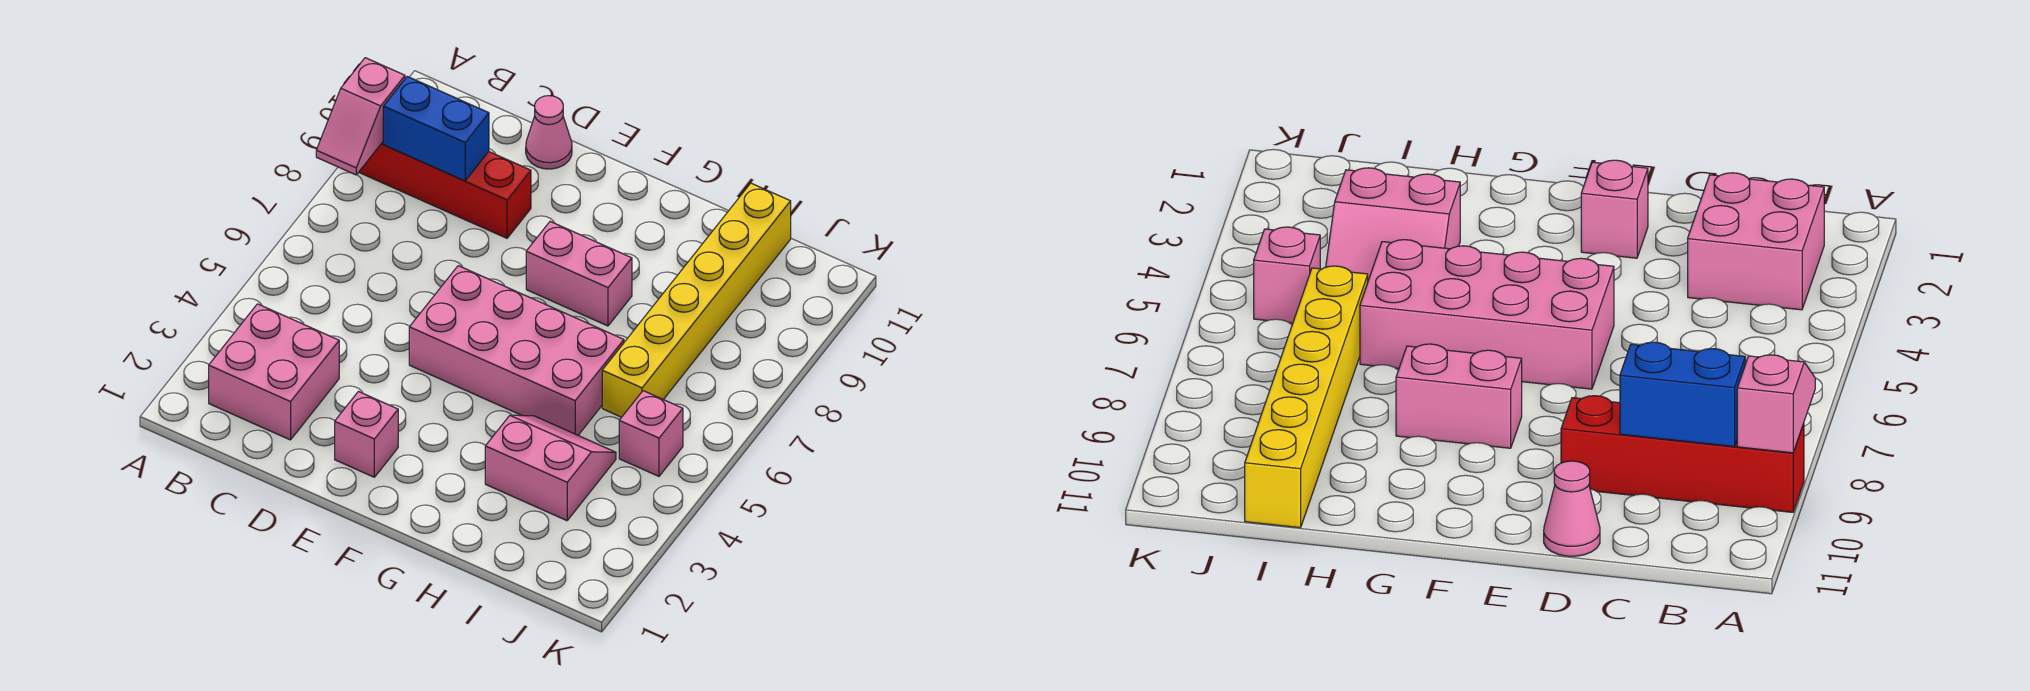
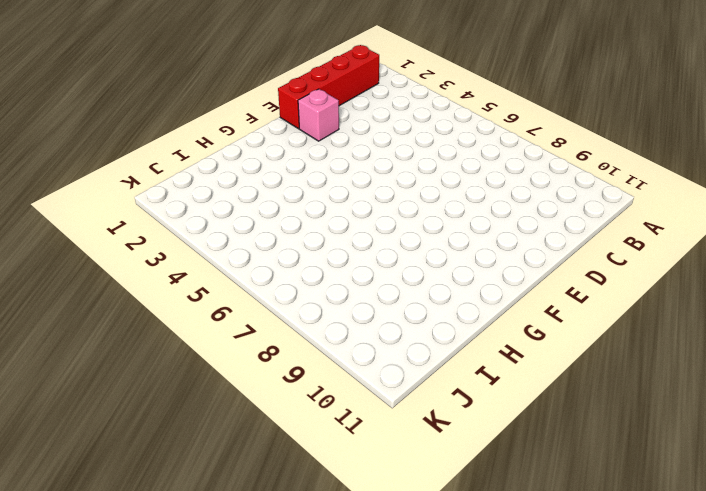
red brick B1:E1 level 1 -> red brick A9:D9 level 1
none -> pink brick B2:C3 level 1
none -> pink cone D11 level 1

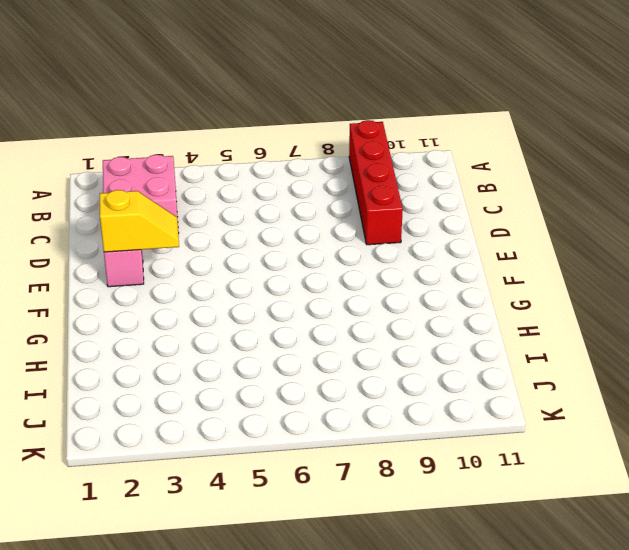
yellow slope E2:E3 level 2 top 2 -> none
none -> pink cone D11 level 1
none -> pink brick E5:H6 level 1

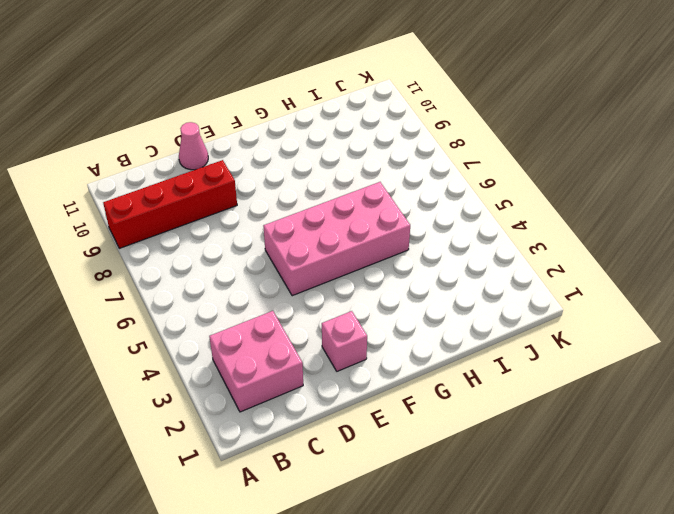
none -> pink brick F8:G8 level 1
none -> pink slope H3:I4 level 1 top 3

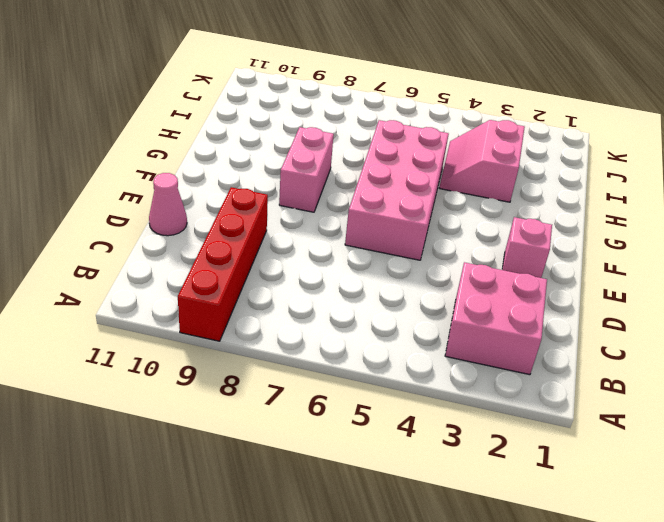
none -> yellow brick I6:I11 level 1
none -> pink brick J5 level 1

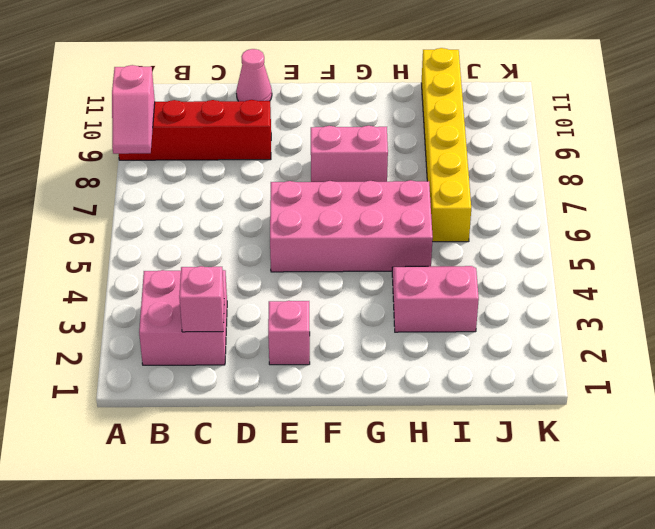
pink brick C2 level 2 -> pink brick J5 level 1
none -> blue brick B9:C9 level 2

